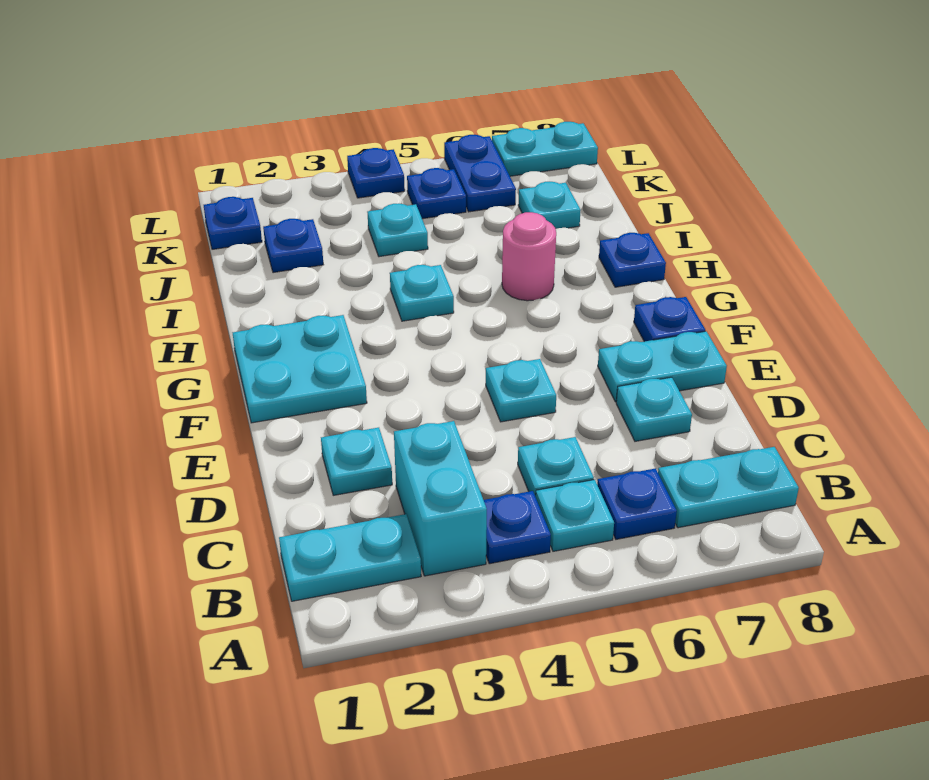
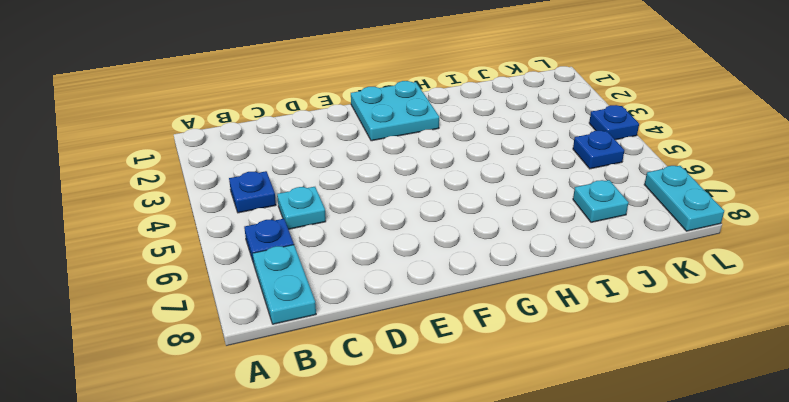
none -> cyan plate B1:B2 level 1
none -> cyan brick B3:C3 level 1
none -> cyan plate B5 level 1

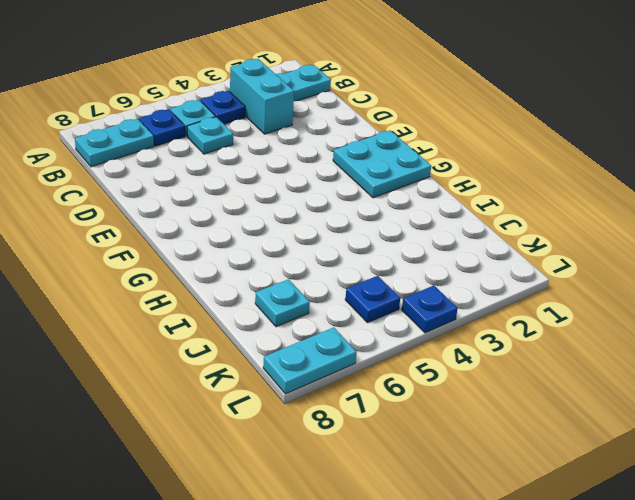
none -> cyan plate D2 level 1
none -> cyan plate D7 level 1
none -> cyan plate E5 level 1

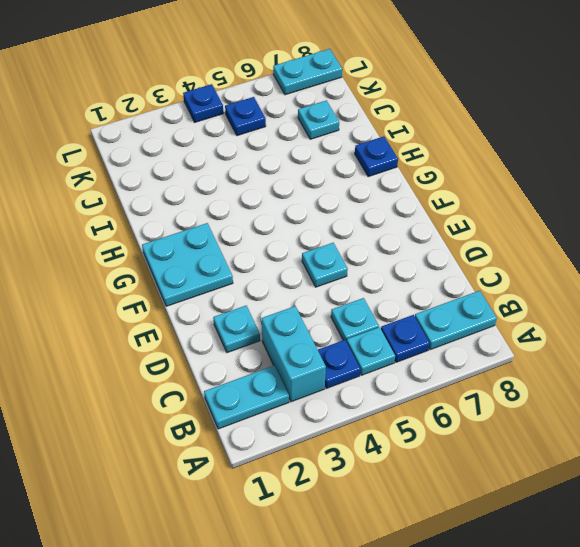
none -> cyan plate D7 level 1
none -> cyan plate E7:E8 level 1
none -> blue plate F8 level 1

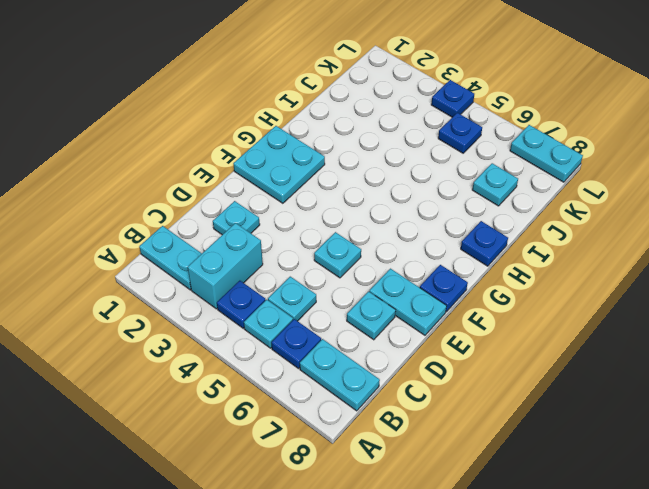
none -> cyan plate H4 level 1
none -> pink round brick H6 level 1
none -> blue plate J2 level 1

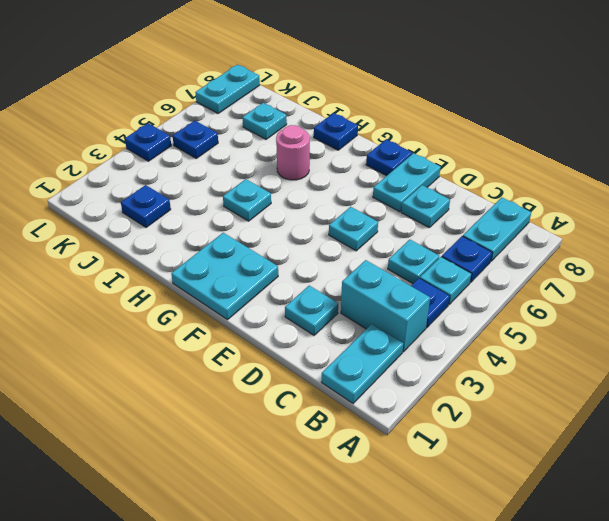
none -> cyan plate J4 level 1
none -> blue plate K1 level 1
none -> blue plate K6:L6 level 1

